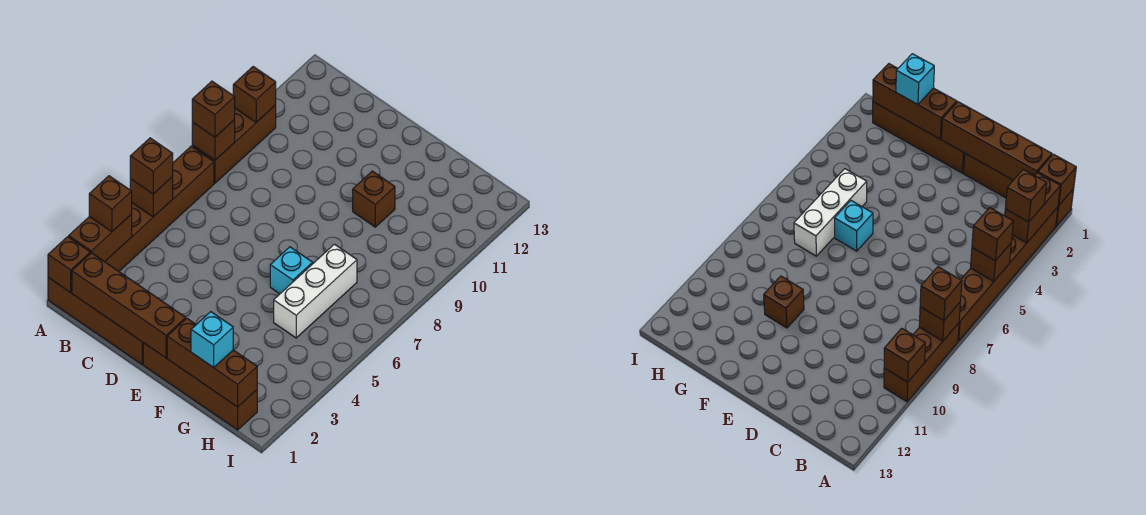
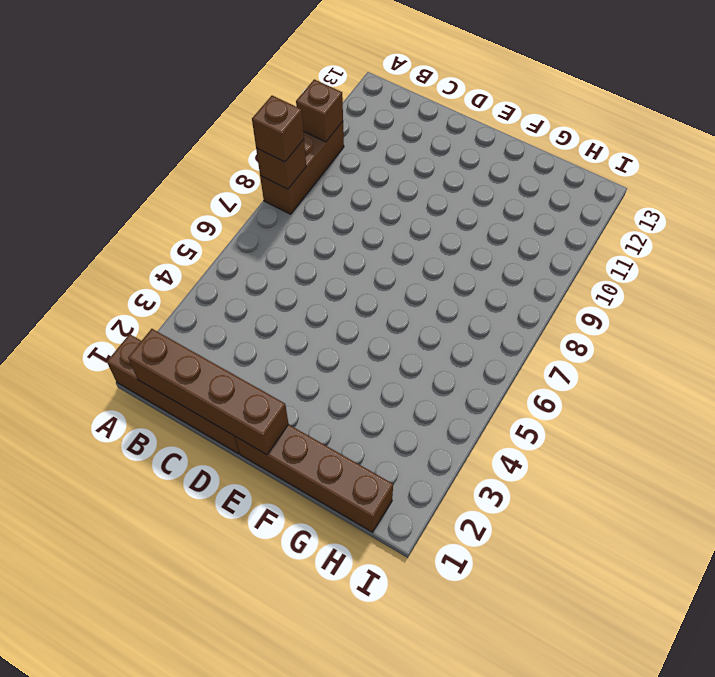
none -> brown brick A2:A7 level 1
none -> cyan brick F6 level 1
none -> brown brick F10 level 1

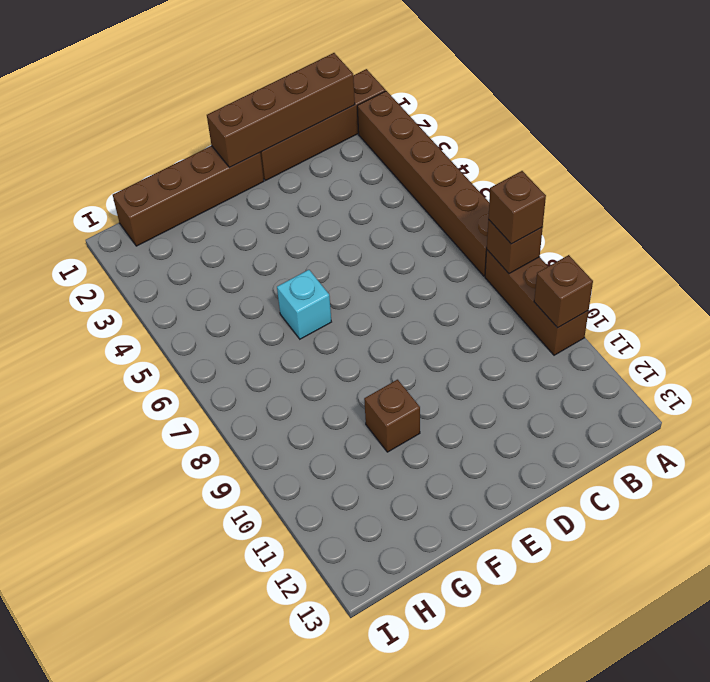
none -> white brick G5:G7 level 1
none -> brown brick A1 level 2
none -> brown brick A2:A3 level 2

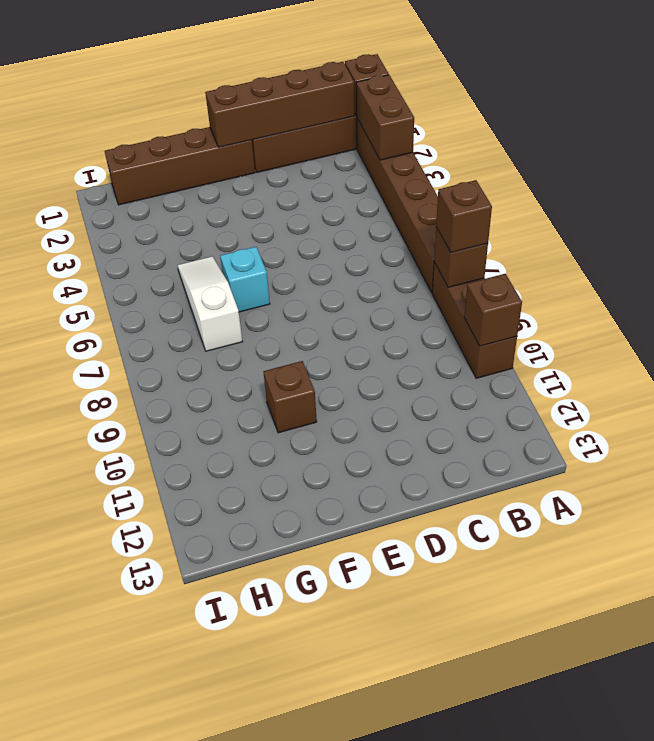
white slope G5:G7 level 1 top 7 -> white brick G5:G7 level 1
none -> brown brick A5 level 2
none -> brown brick F1:H1 level 2
none -> brown brick A3 level 3

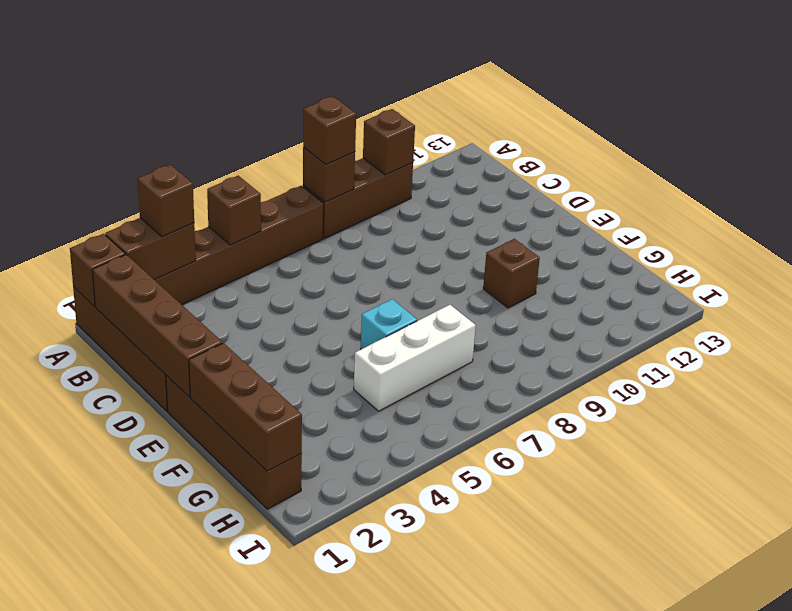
none -> brown brick A5 level 3
none -> cyan brick G1 level 3

